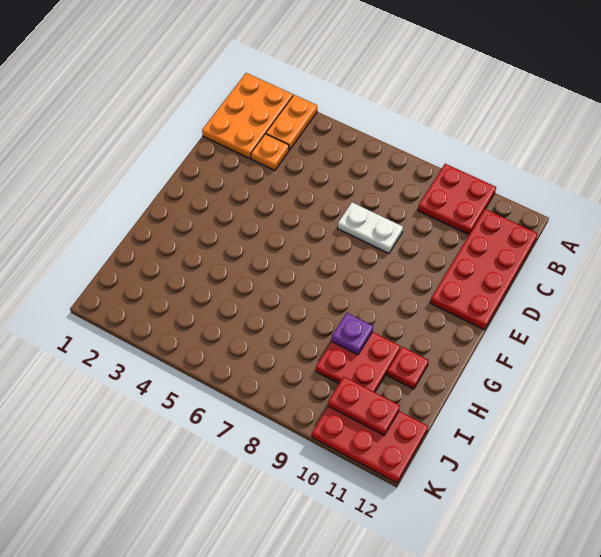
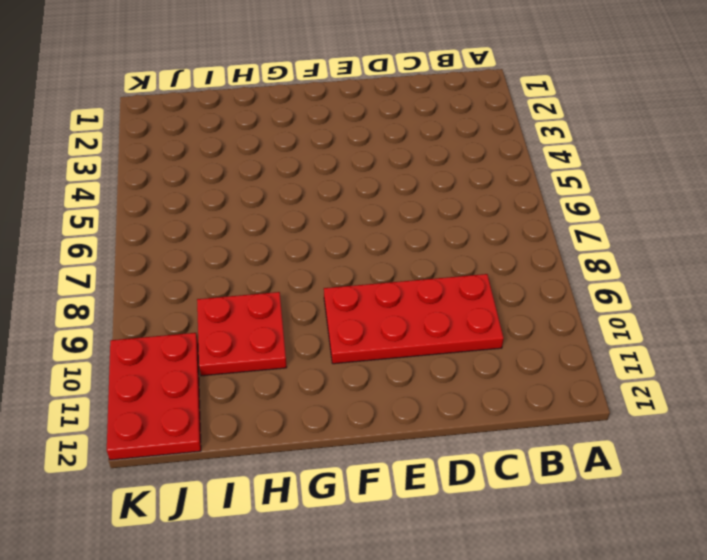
red plate C9:F10 level 1 -> red plate B11:E12 level 1
none -> orange plate A1:C2 level 1
none -> orange plate A3:B3 level 1

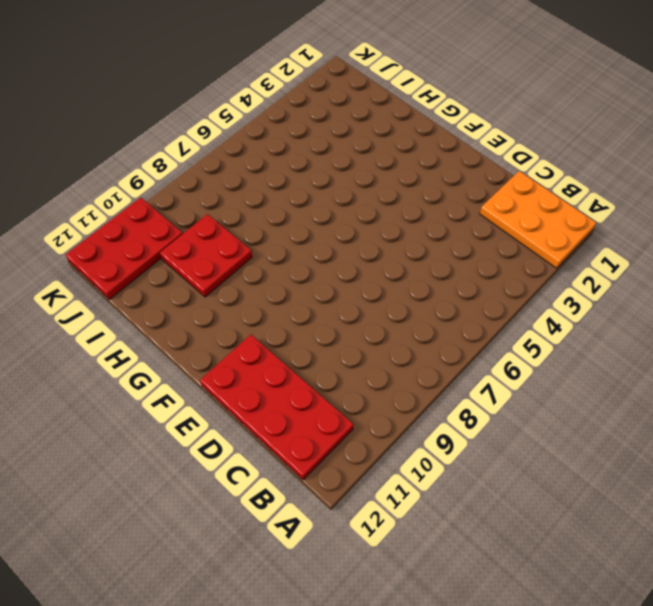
none -> orange plate A3:B3 level 1
none -> red plate A9:B10 level 1

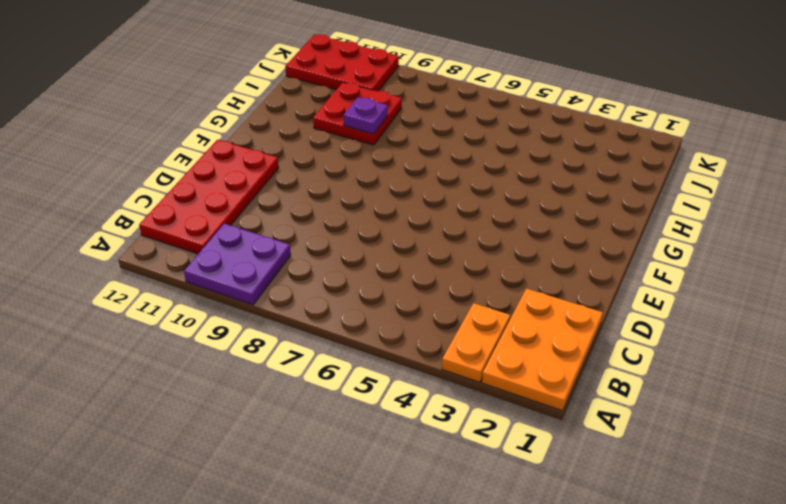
purple plate A9:B10 level 1 -> red plate A9:B10 level 1
none -> orange plate C3 level 1
none -> white plate D7:D8 level 1

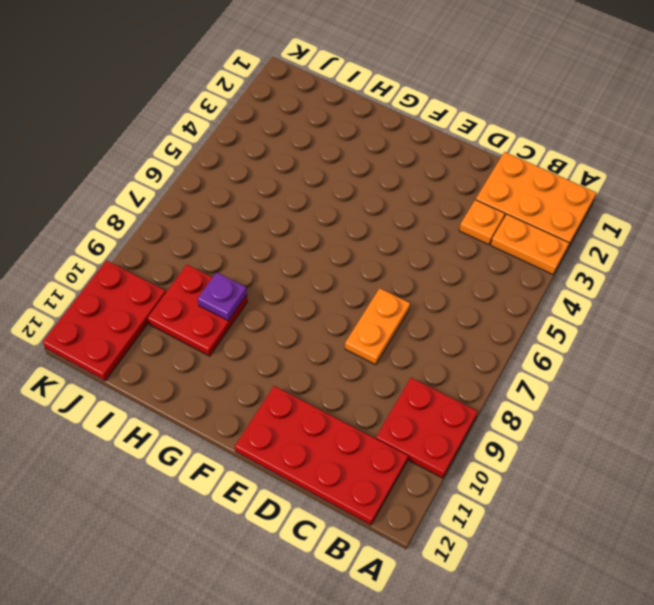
orange plate D7:D8 level 1 -> white plate D7:D8 level 1
none -> red plate H11 level 1
none -> red plate J10:J11 level 2

